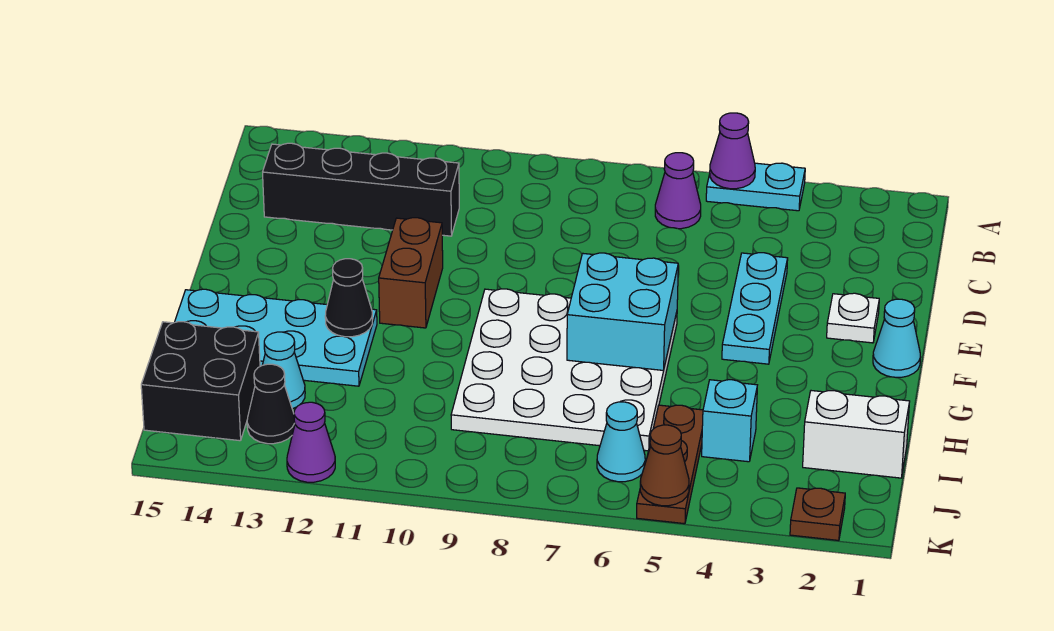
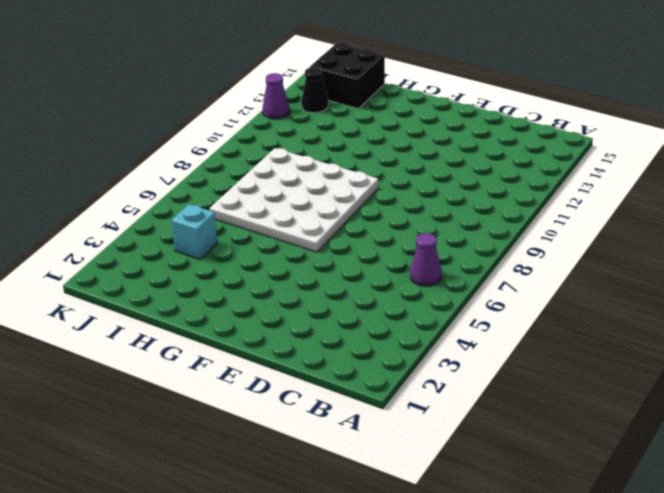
none -> cyan plate A4:A5 level 1
none -> black brick C11:C14 level 1
none -> cyan plate D4:F4 level 1

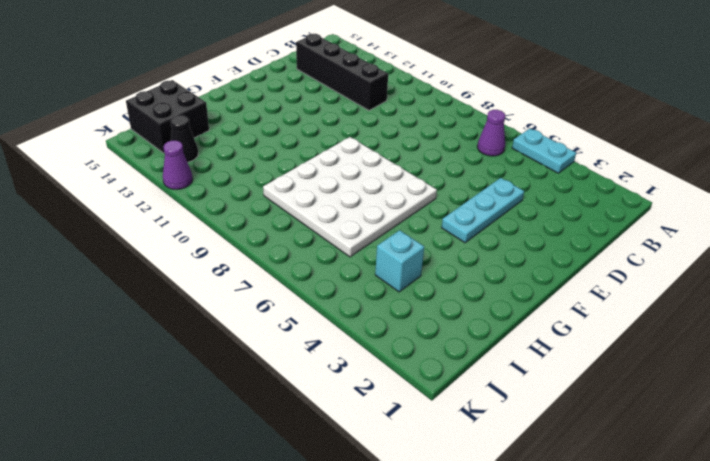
none -> white plate E2 level 1
none -> brown brick E11:F11 level 1
none -> cyan cone F1 level 1

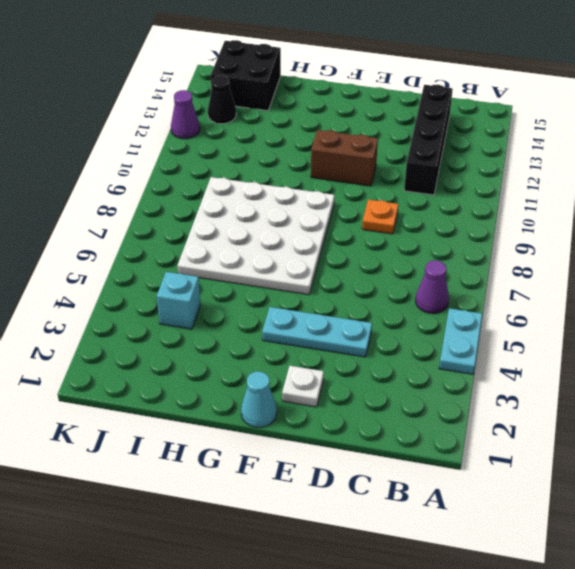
orange plate D9 level 1 -> none
none -> cyan plate G12:H15 level 1
none -> white brick I1:I2 level 1
none -> brown plate I5:K5 level 1

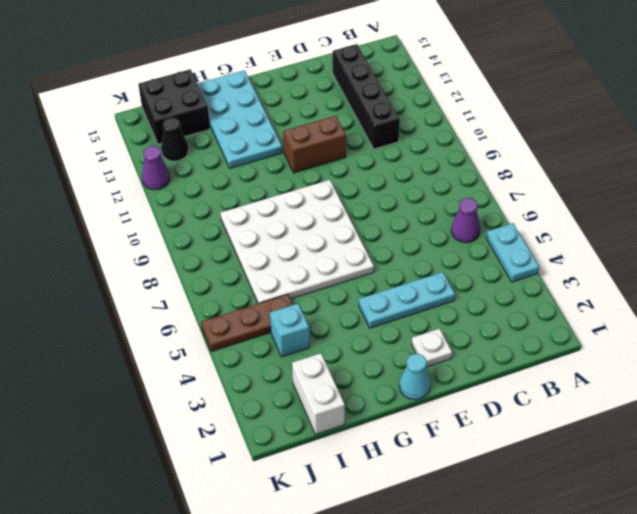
none -> cyan cone I13 level 1
none -> cyan cone J6 level 1
none -> brown plate K2 level 1

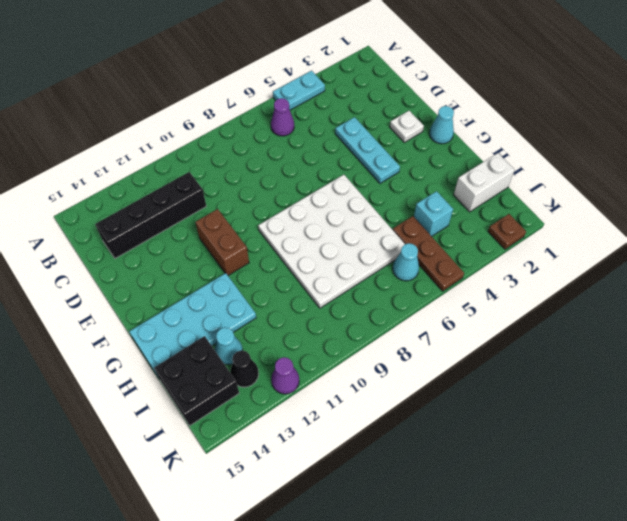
none -> purple cone A5 level 2
none -> cyan brick F6:G7 level 2
none -> black cone G12 level 2

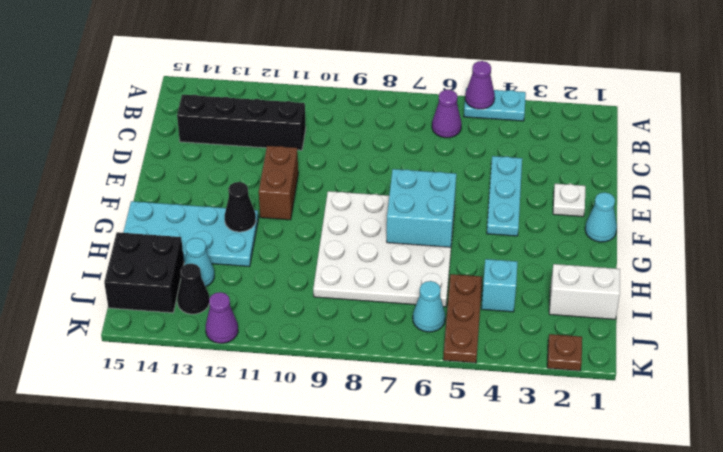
none -> brown cone K5 level 2

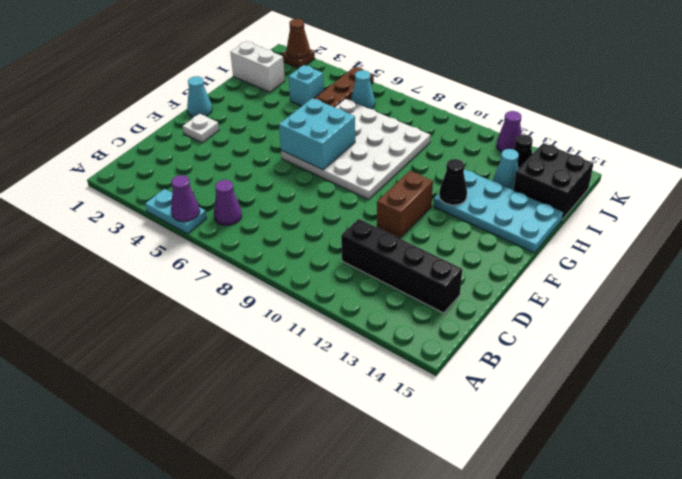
brown cone K2 level 2 -> brown cone K5 level 2
none -> cyan plate D4:F4 level 1

